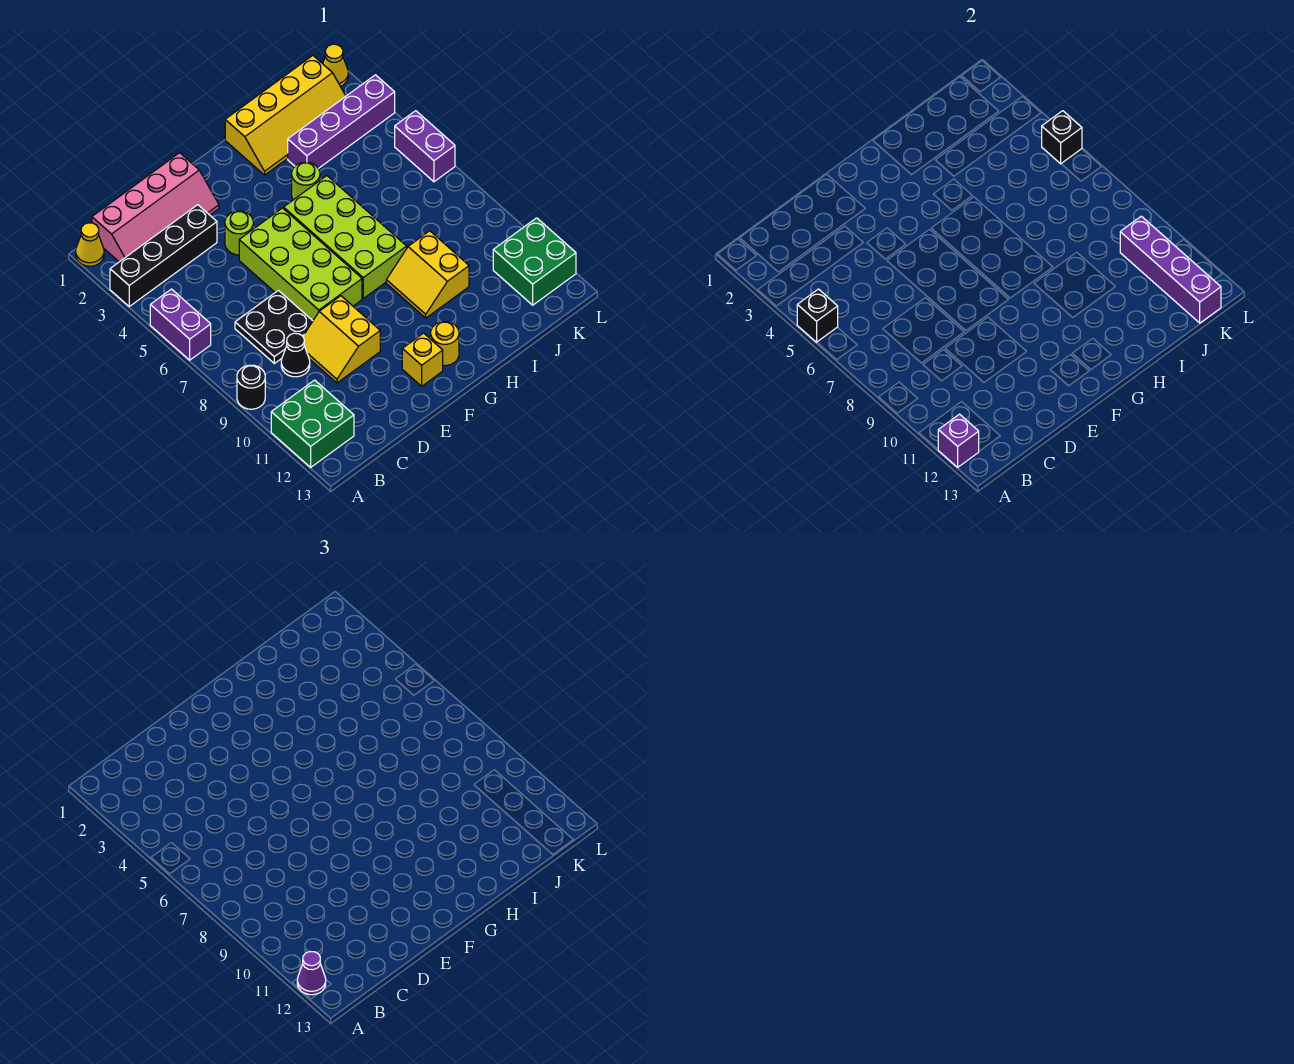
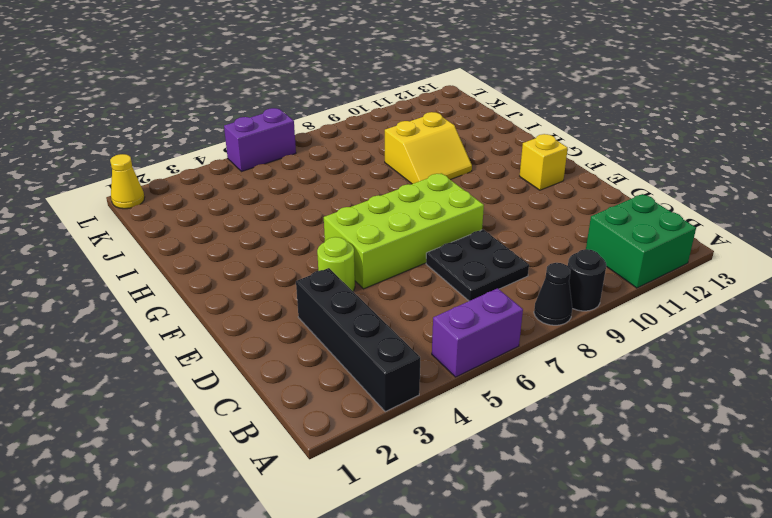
black cone A8 level 1 -> black cone C9 level 1
none -> yellow cone A1 level 1
none -> pink slope B1:E2 level 1 top 1
none -> yellow slope D9:E10 level 1 top E

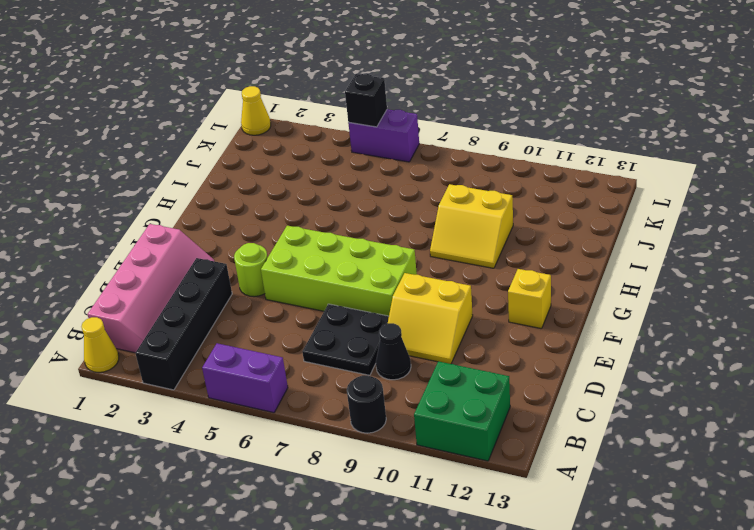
none -> lime brick G5:H8 level 1
none -> yellow round brick G12 level 1
none -> yellow slope H1:K2 level 1 top 1

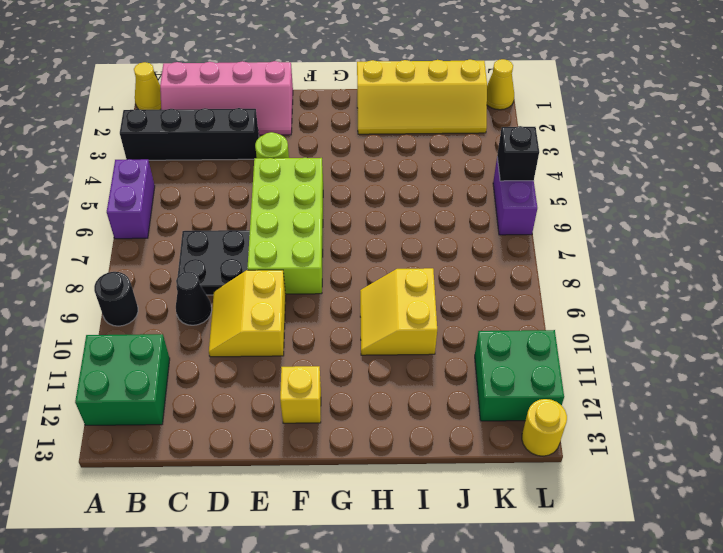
yellow round brick L13 level 1 -> yellow round brick G12 level 1
none -> lime brick G5:H8 level 1
none -> lime round brick H4 level 1
none -> purple brick I3:L3 level 1

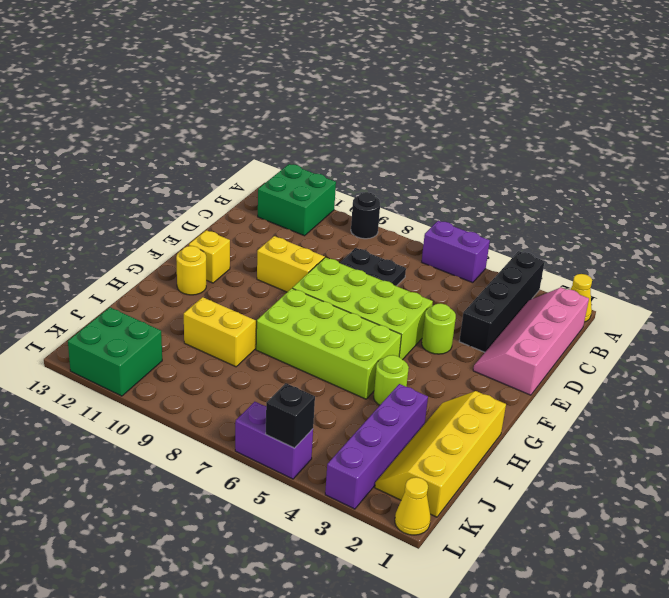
none -> black cone C9 level 1
none -> black brick A5 level 2
none -> purple brick A12 level 2

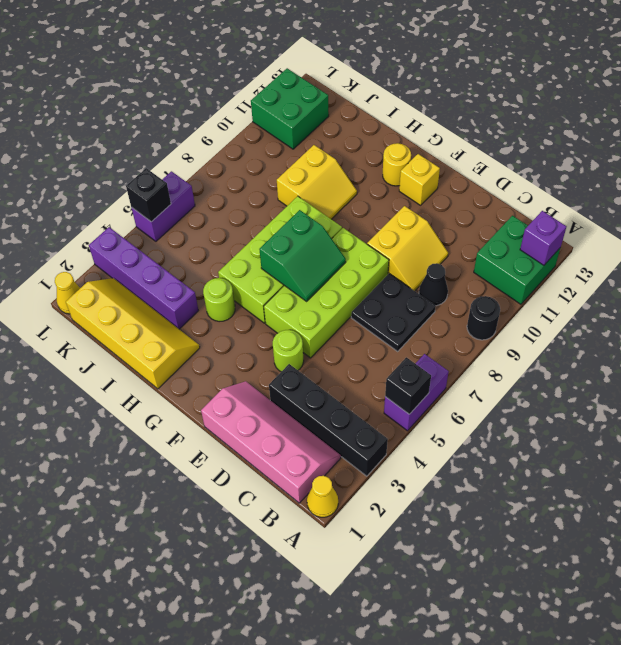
green slope F6:G7 level 2 top G -> none
none -> purple brick K10:K13 level 2
none -> purple cone A12 level 3

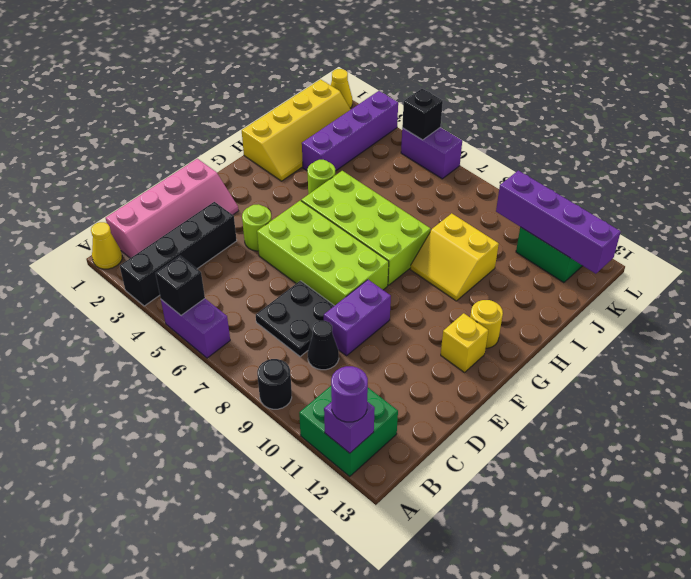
purple round brick A12 level 3 -> purple cone A12 level 3
purple brick D9:E9 level 1 -> yellow slope D9:E10 level 1 top E

